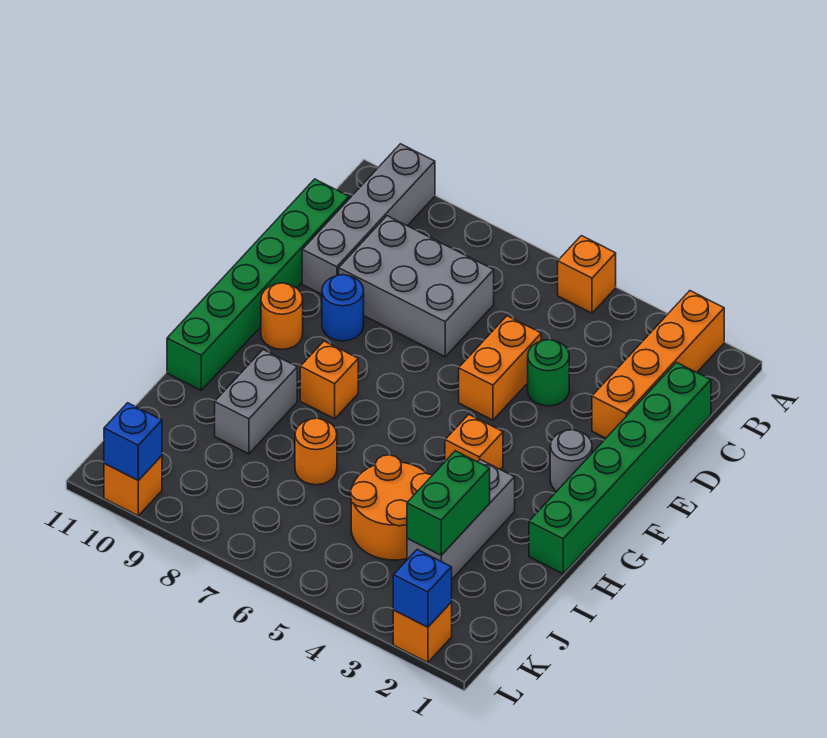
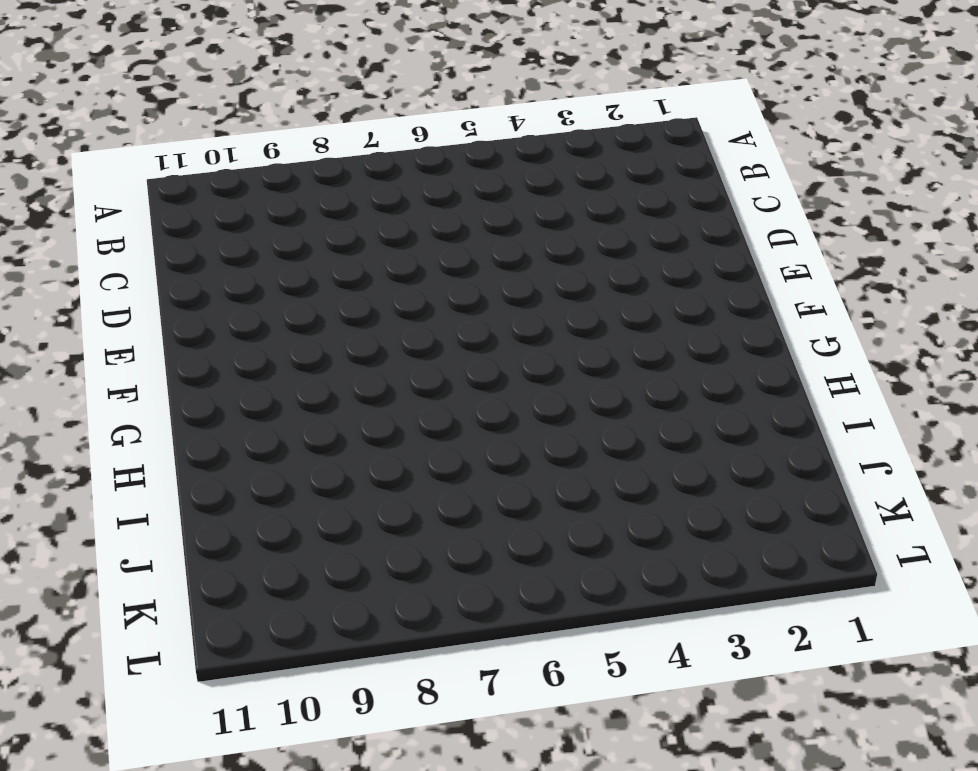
none -> orange brick A2:D2 level 1
none -> orange brick A5 level 1
none -> grey brick A10:D10 level 1

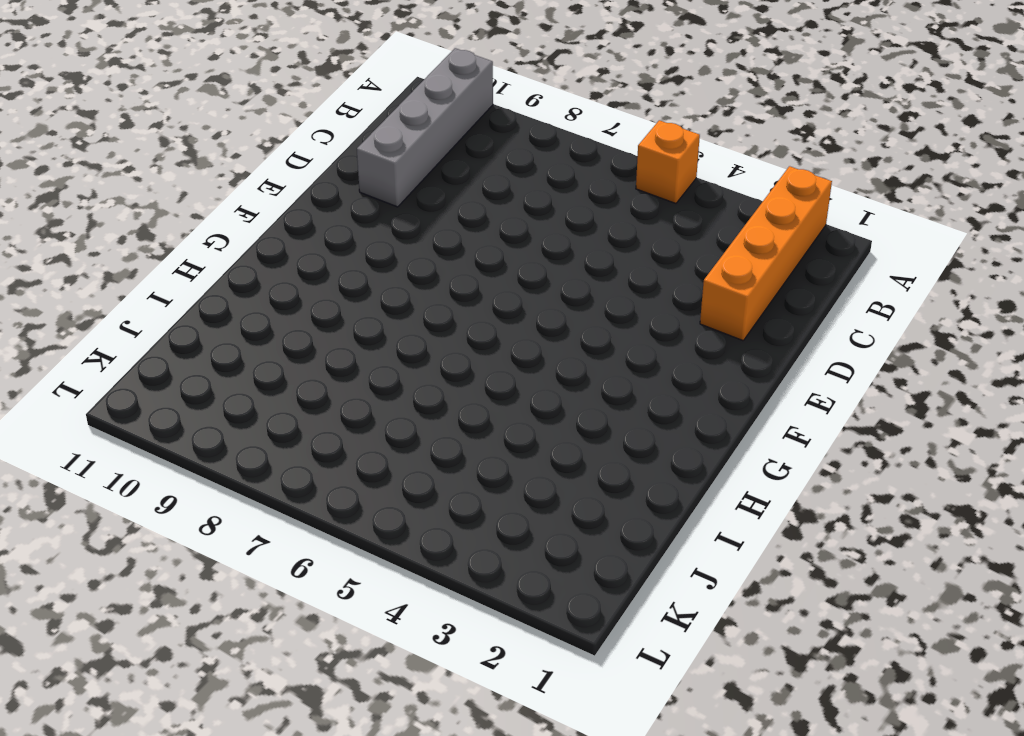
none -> green brick C1:H1 level 1
none -> grey brick C7:D9 level 1
none -> green brick C11:H11 level 1

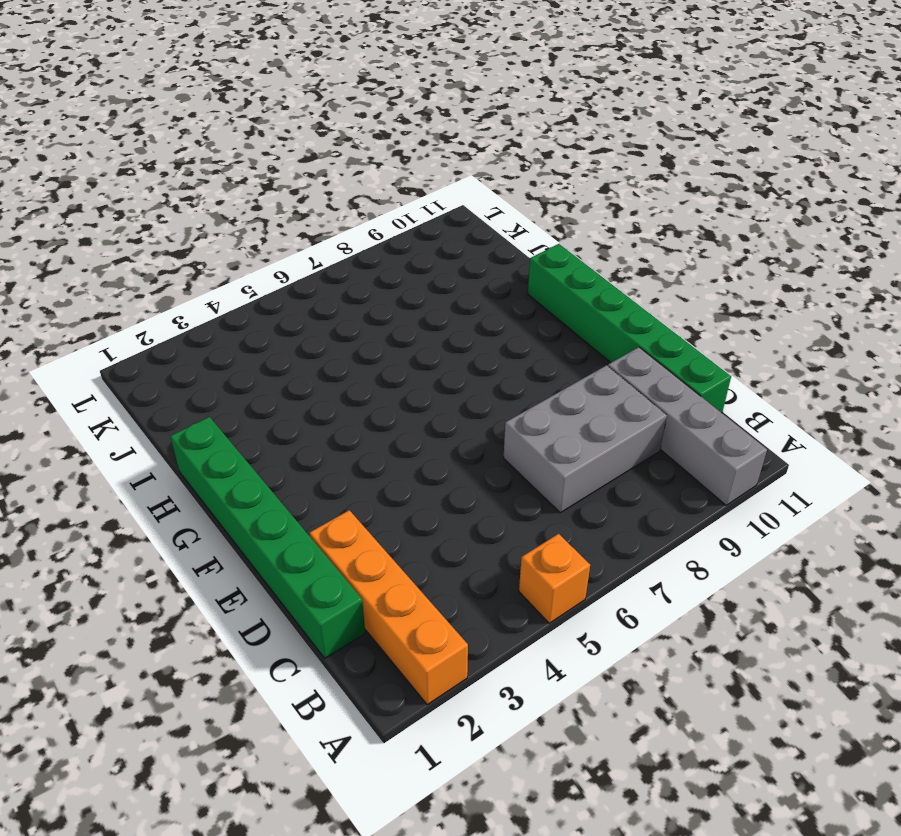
none -> green round brick D4 level 1
none -> orange brick D5:E5 level 1
none -> blue round brick E9 level 1

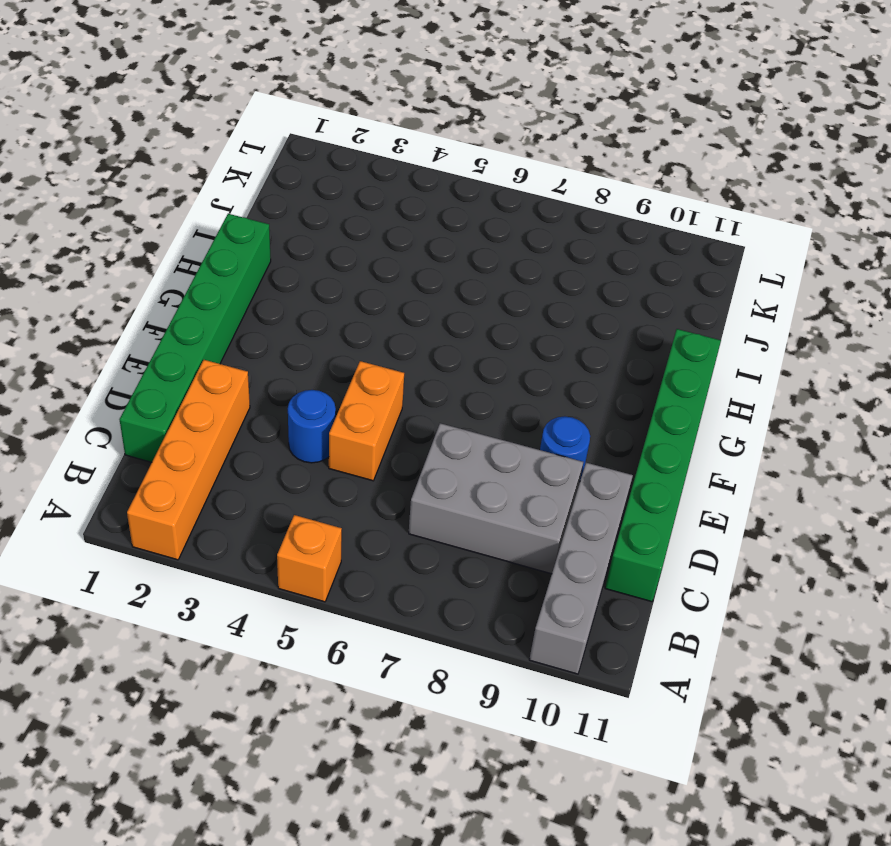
blue round brick D4 level 1 -> green round brick D4 level 1
none -> grey round brick F2 level 1
none -> orange round brick F10 level 1
none -> orange brick G4 level 1

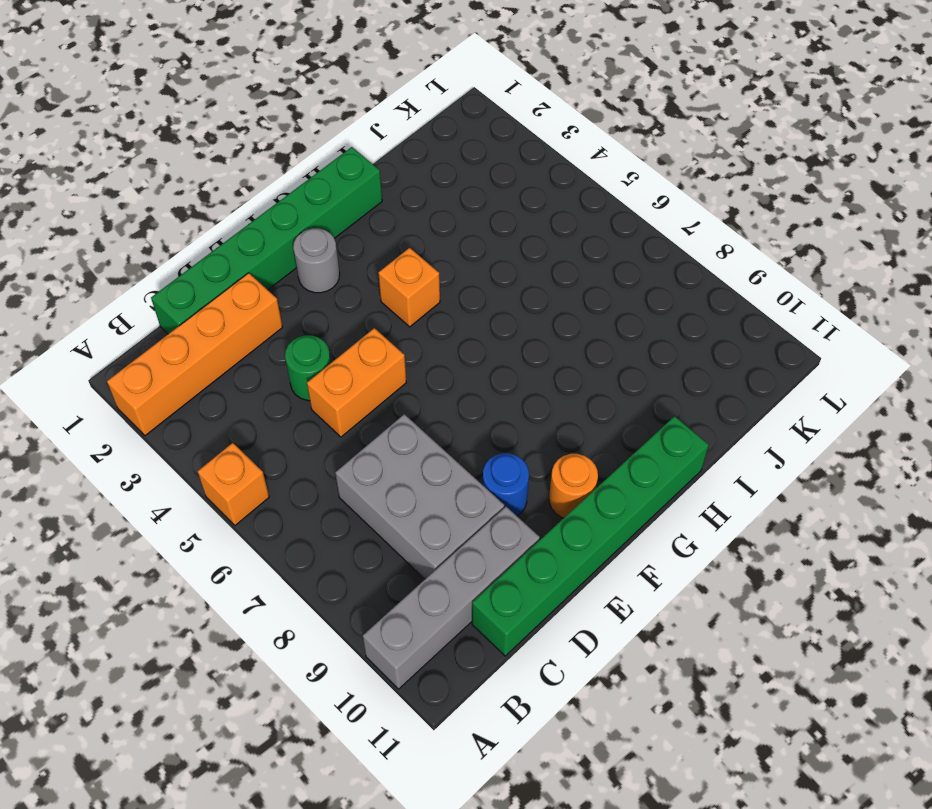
none -> orange brick G8 level 1
none -> grey brick H3:J3 level 1
none -> grey brick H9:I9 level 1

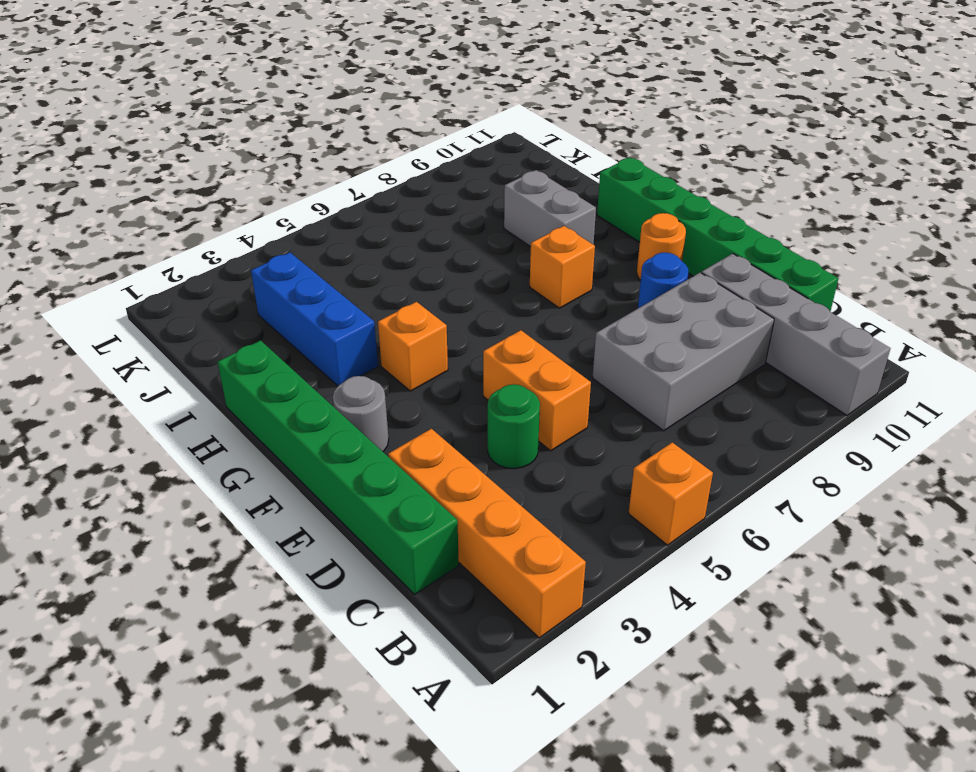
blue brick H3:J3 level 1 -> grey brick H3:J3 level 1
none -> orange round brick I4:J5 level 1
none -> orange round brick I7 level 1
none -> orange brick L2 level 1

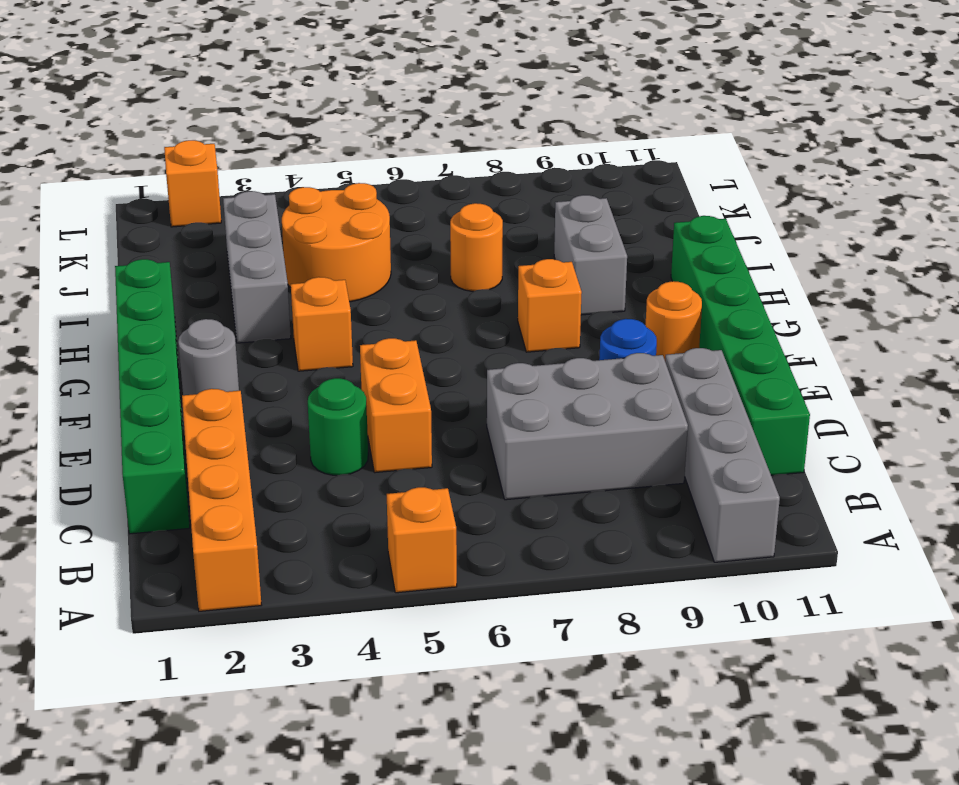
none -> orange brick L10 level 1
none -> green brick I3:J3 level 2
none -> blue brick L2 level 2

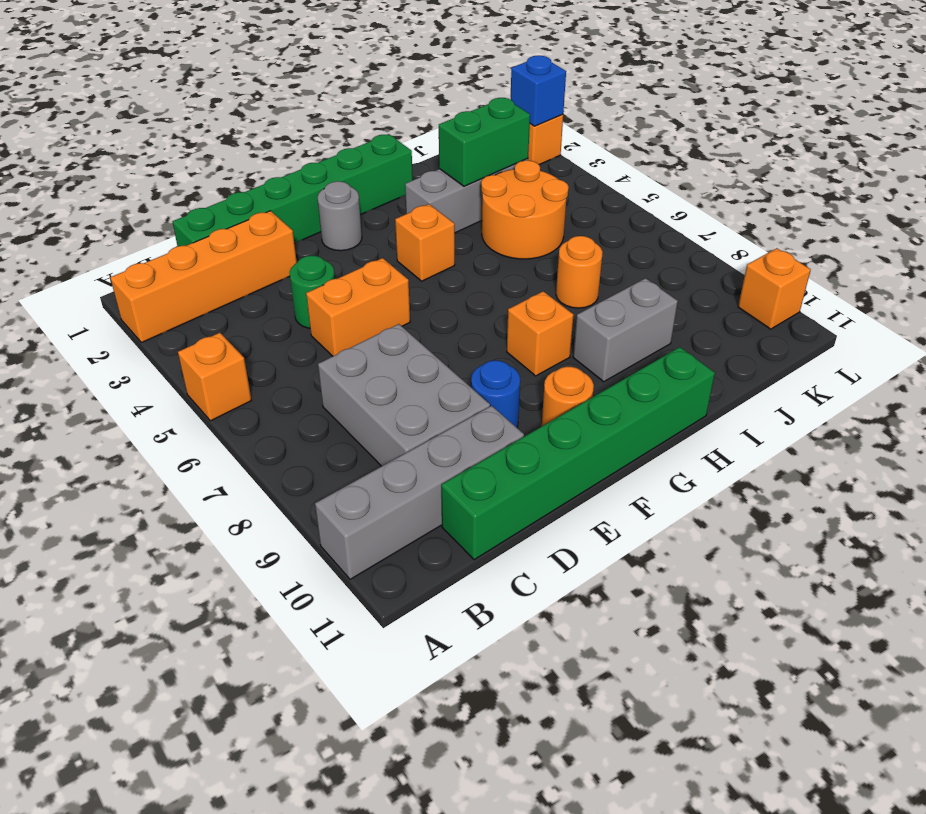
none -> blue brick L10 level 2

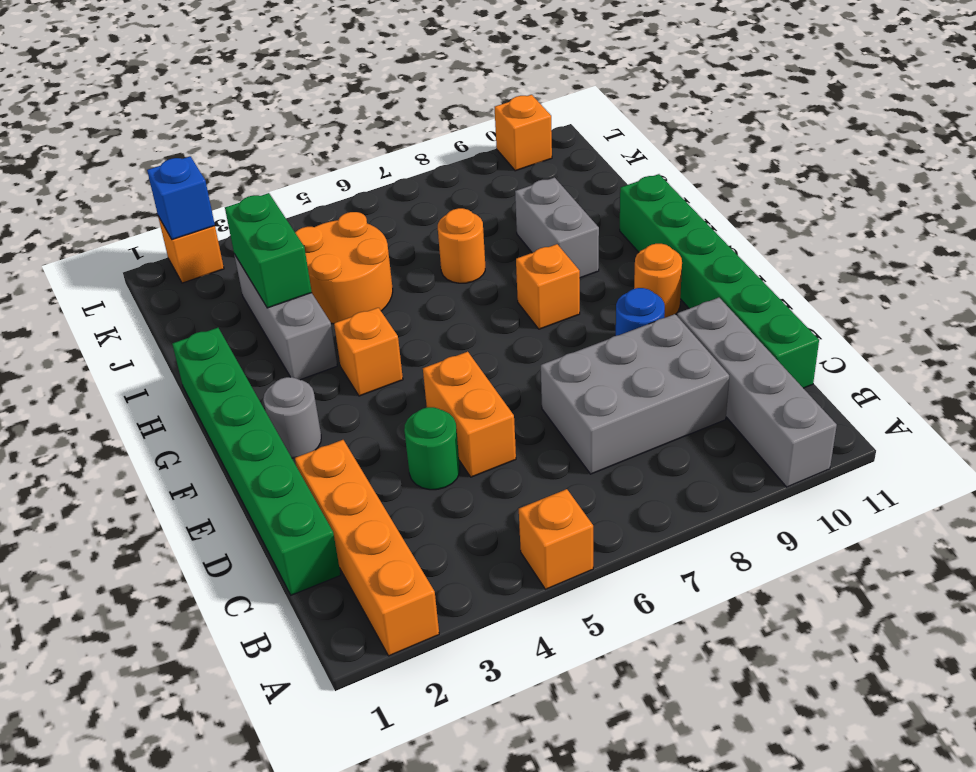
none -> blue brick L10 level 2

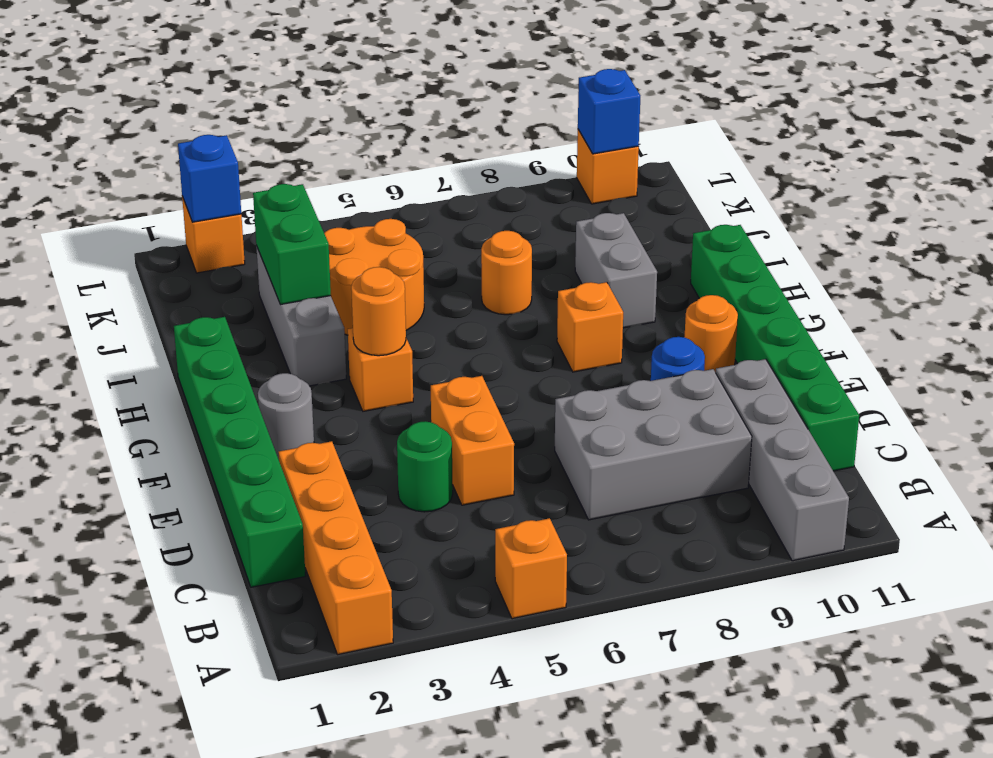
orange round brick G4 level 2 -> none

